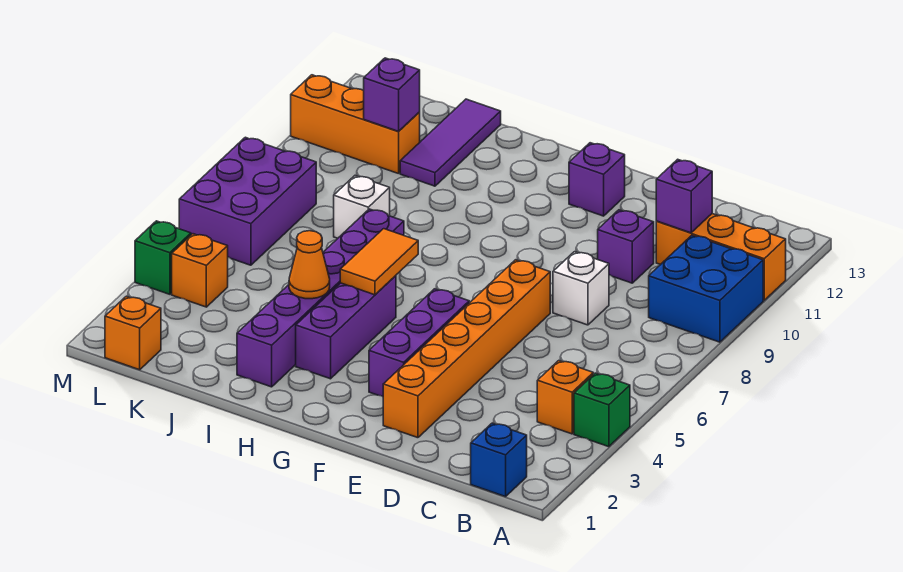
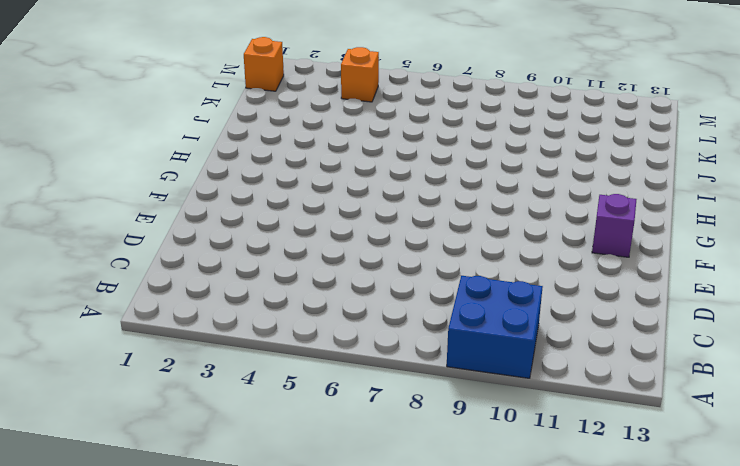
none -> green brick A4 level 1
none -> orange brick A11:C11 level 1
none -> blue brick B1 level 1

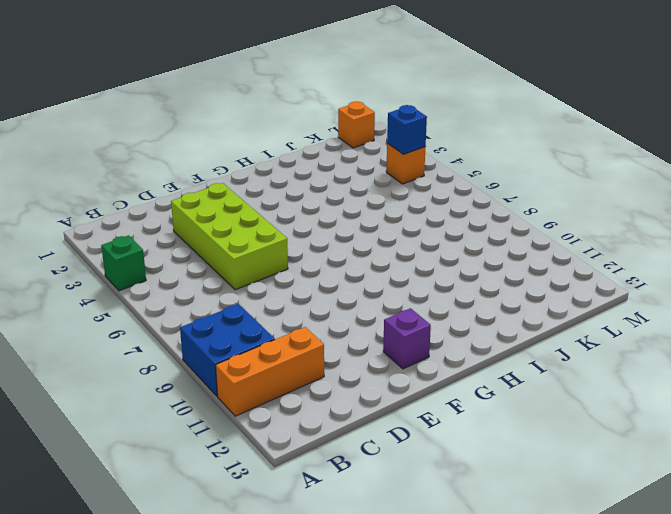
lime brick D3:E6 level 1 -> orange brick E2:E7 level 1
blue brick L4 level 2 -> blue brick B1 level 1
none -> orange brick B4 level 1
none -> white brick D8 level 1
none -> purple brick D10 level 1

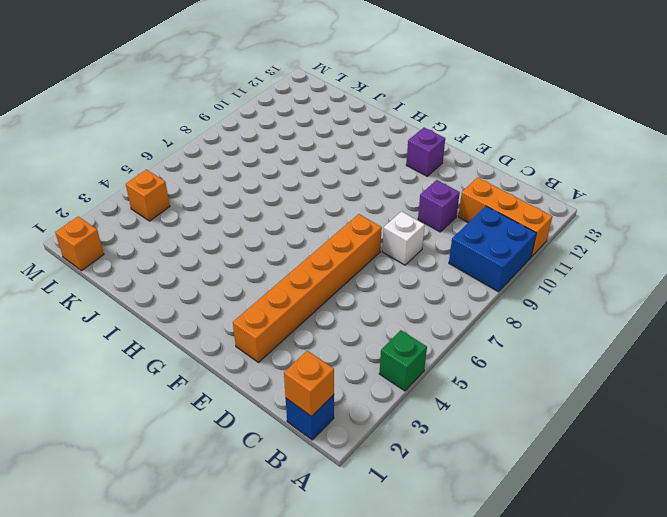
orange brick B1 level 2 -> orange brick B4 level 1
none -> purple brick F3:F5 level 1
none -> purple brick H3:H5 level 1
none -> purple brick I2:I7 level 1

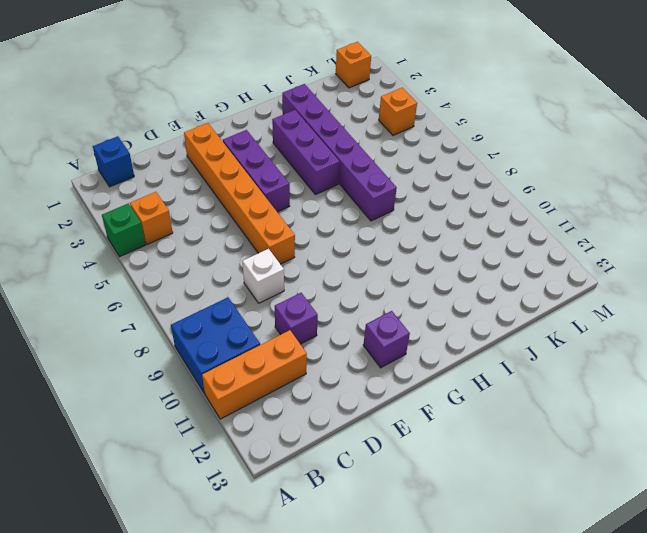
none -> white brick J8 level 1
none -> purple tile J11:J13 level 1
none -> orange brick K11:M11 level 1

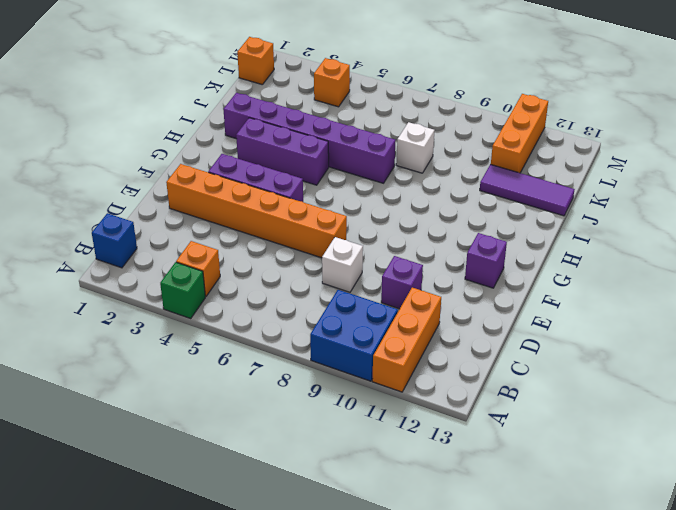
none -> purple brick L6:M8 level 1
none -> green brick M4 level 1
none -> purple brick C11 level 2

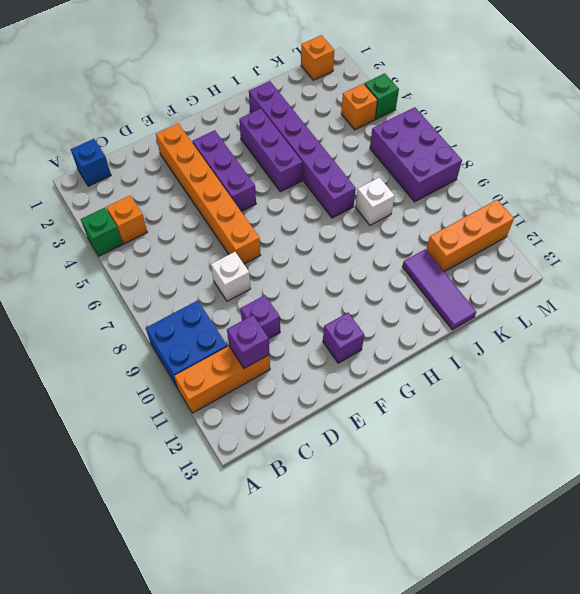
none -> orange tile H5:H6 level 2
none -> orange cone I4 level 2
none -> purple brick K11 level 2

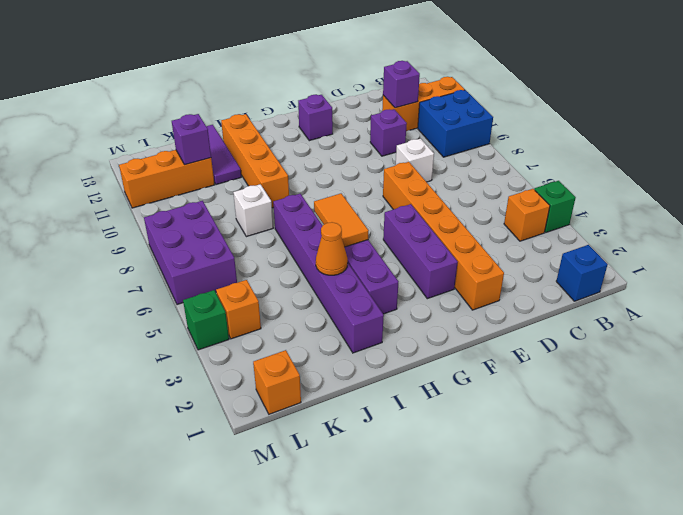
orange brick I9:I12 level 1 -> none

